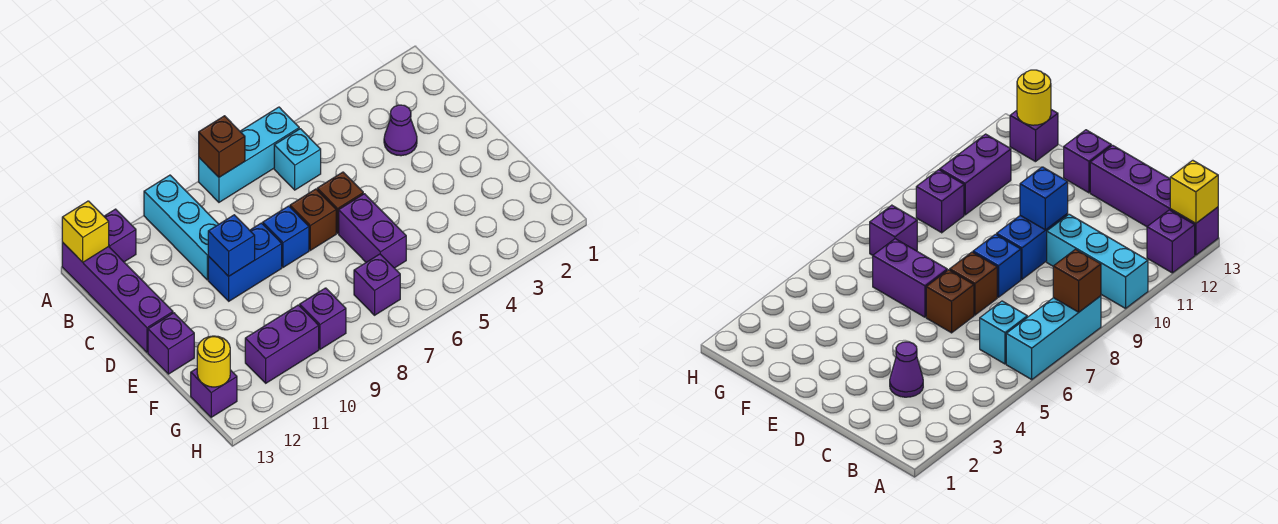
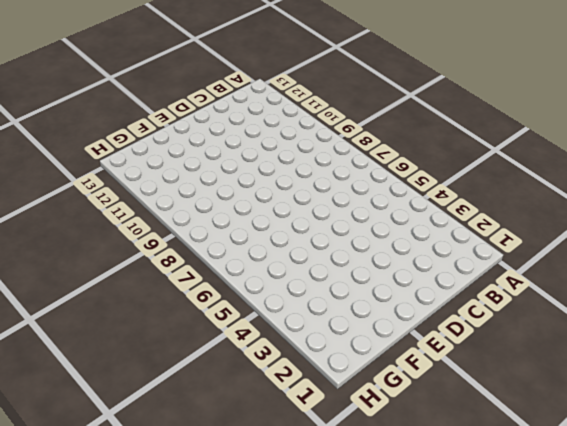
none -> cyan brick A6:A8 level 1
none -> cyan brick A10:C10 level 1
none -> purple brick A12 level 1

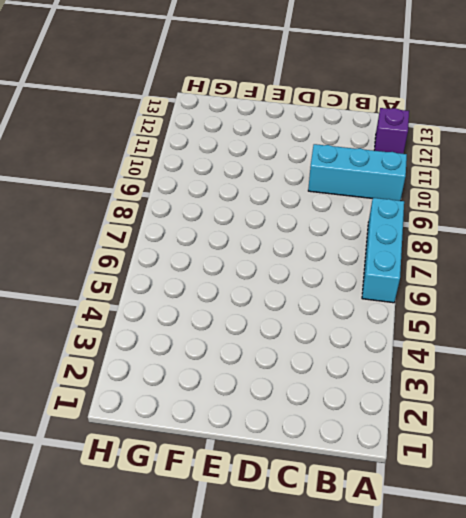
none -> purple brick A13:D13 level 1
none -> cyan brick B6 level 1
none -> purple cone C3 level 1

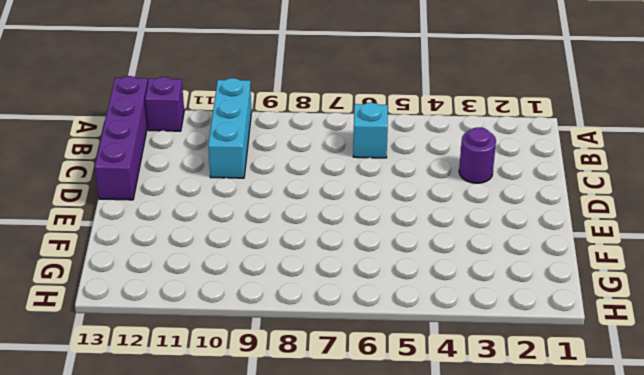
purple round brick C3 level 1 -> purple cone C3 level 1
none -> cyan brick A6:A8 level 1
none -> brown brick D6 level 1
none -> brown brick D7 level 1

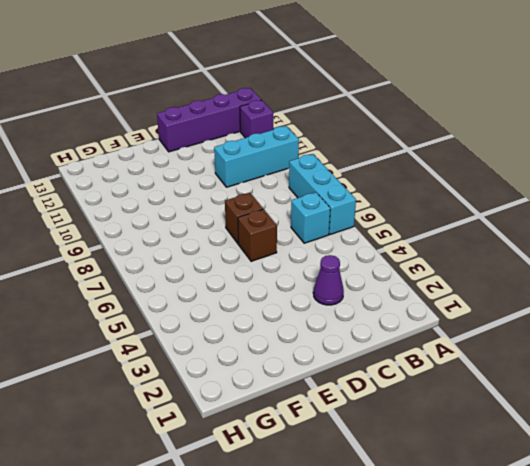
none -> blue brick D8 level 1
none -> blue brick D9:D10 level 1
none -> purple brick E6:F6 level 1

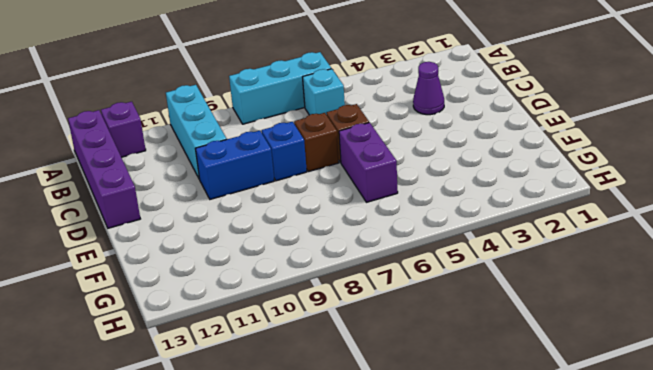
none -> purple brick E13 level 1
none -> purple brick G7 level 1
none -> purple brick G9 level 1

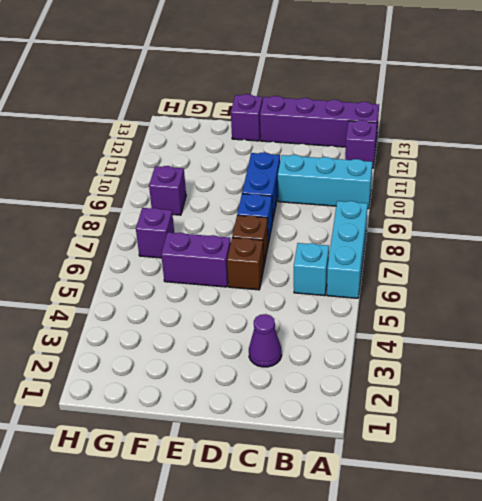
none -> purple brick G10:G11 level 1
none -> purple brick G13 level 1
none -> brown brick A8 level 2

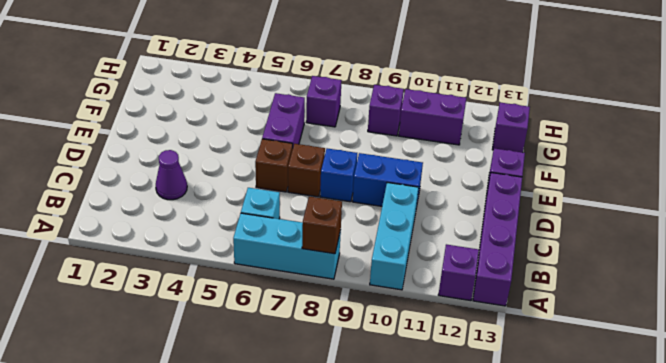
none -> yellow brick A13 level 2
none -> blue brick D10 level 2
none -> yellow round brick G13 level 2

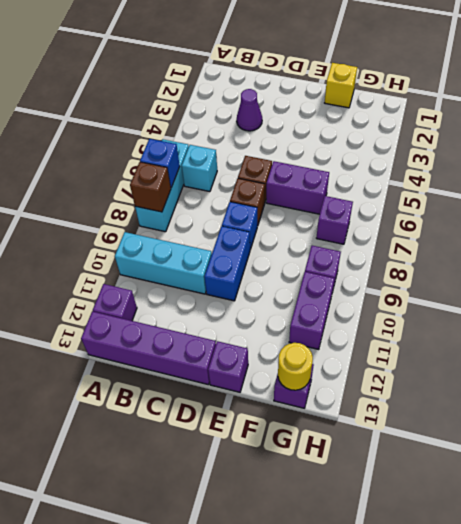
blue brick A7 level 2 -> blue brick D10 level 2
yellow brick F1 level 1 -> yellow brick A13 level 2

